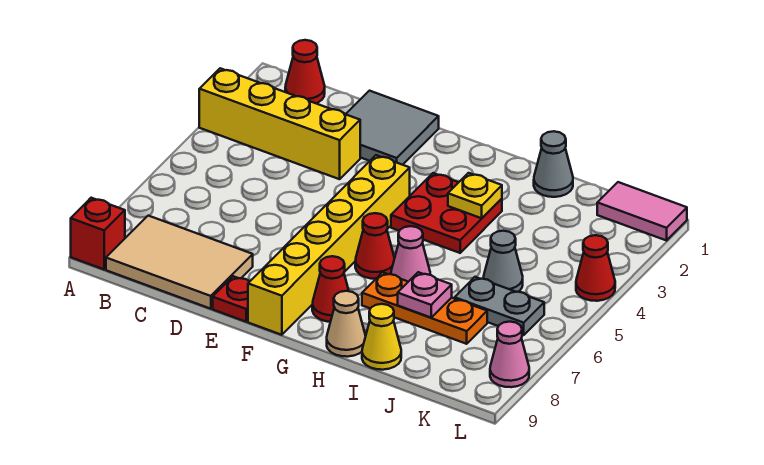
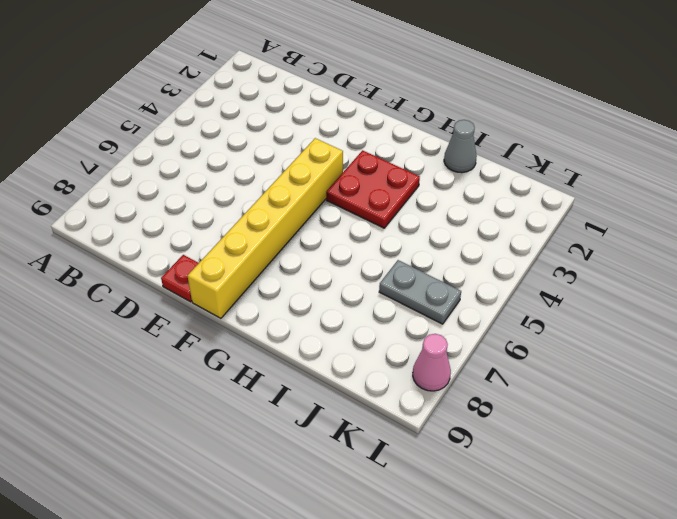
none -> yellow brick A3:D3 level 1
none -> red brick A9 level 1
none -> red cone B1 level 1

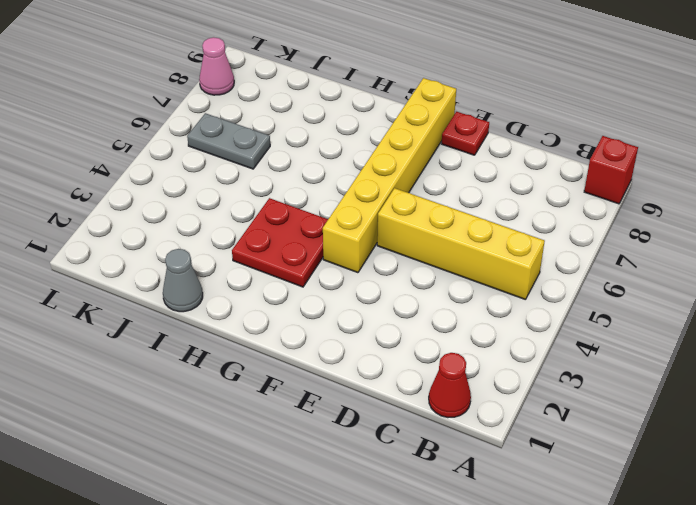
yellow brick B5:E5 level 1 -> yellow brick A3:D3 level 1
none -> tan tile B8:D9 level 1
none -> grey tile D1:E2 level 1
none -> red cone G6 level 1

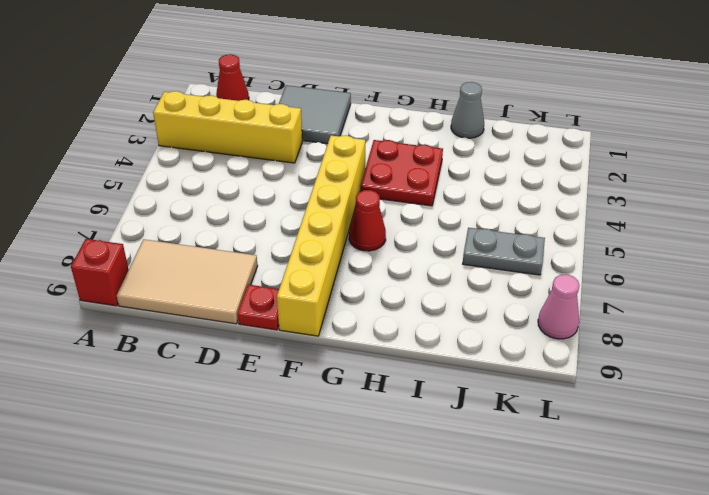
none -> red cone G8 level 1
none -> pink cone H6 level 1
none -> orange plate H7:J7 level 1

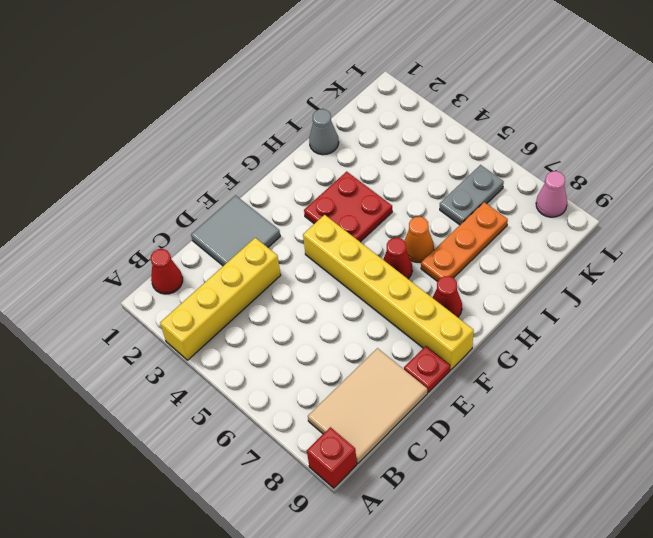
orange cone H6 level 1 -> pink cone H6 level 1
none -> tan cone H9 level 1
none -> yellow cone I9 level 1
none -> grey cone J5 level 1

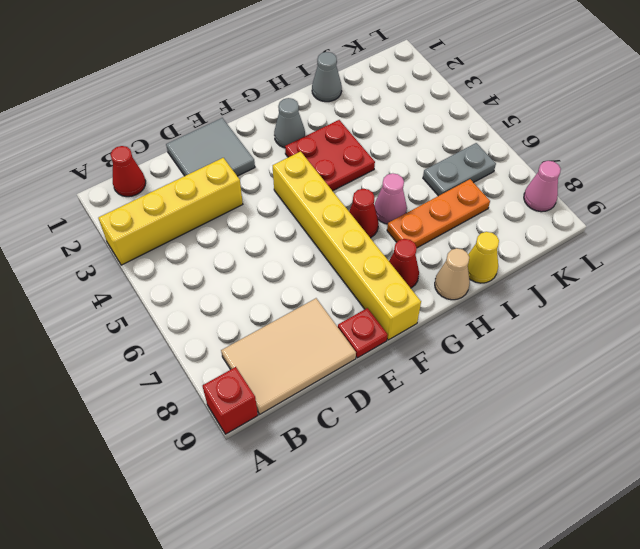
grey cone G2 level 1 -> grey cone J5 level 1
none -> pink tile K1:L1 level 1
none -> red cone L4 level 1
none -> yellow plate H3 level 2

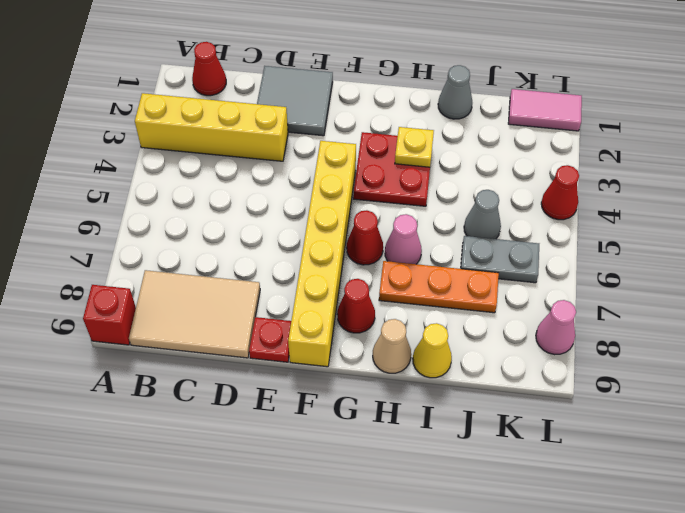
none -> pink plate I7 level 2

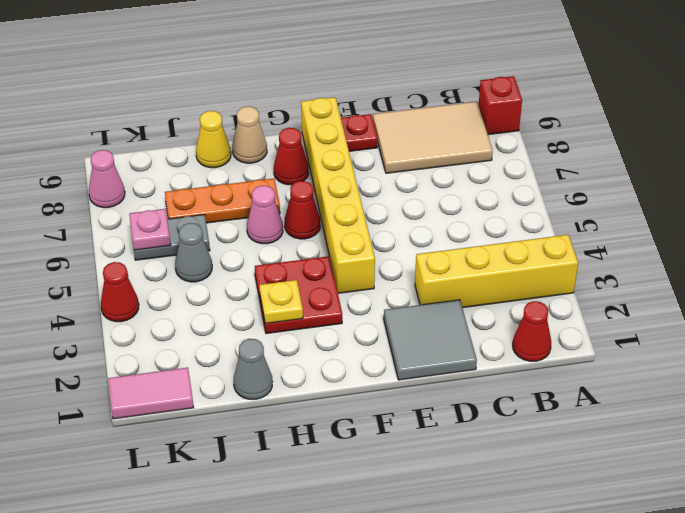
pink plate K6 level 2 -> pink plate I7 level 2

